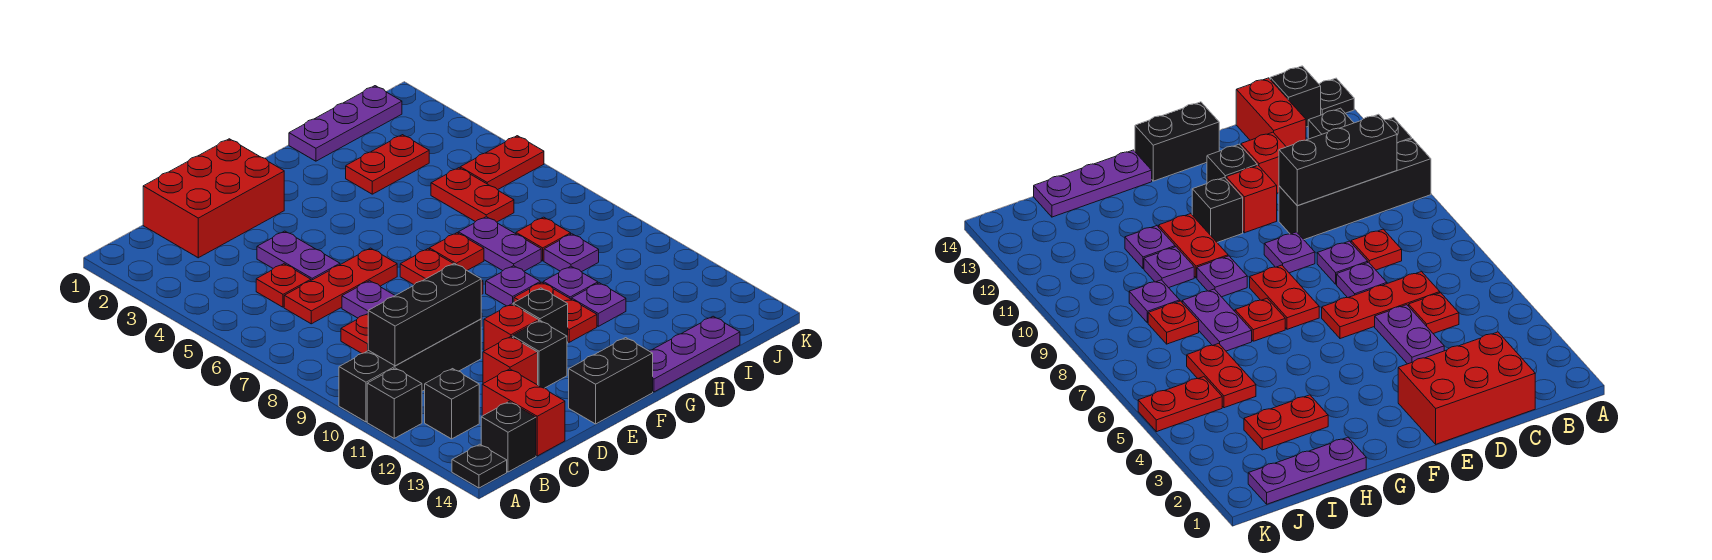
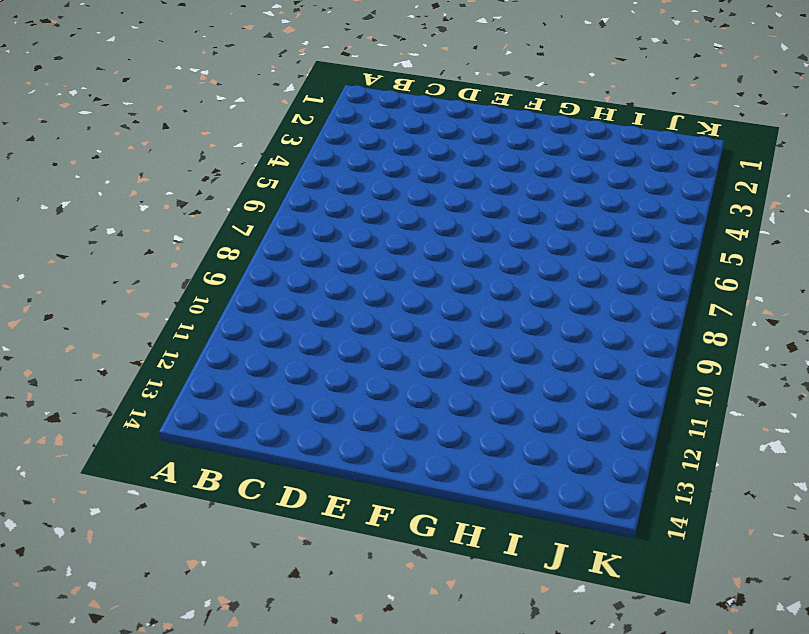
none -> black brick A10:D10 level 1
none -> black brick A11 level 1
none -> black plate A14 level 1
none -> black brick B12 level 1

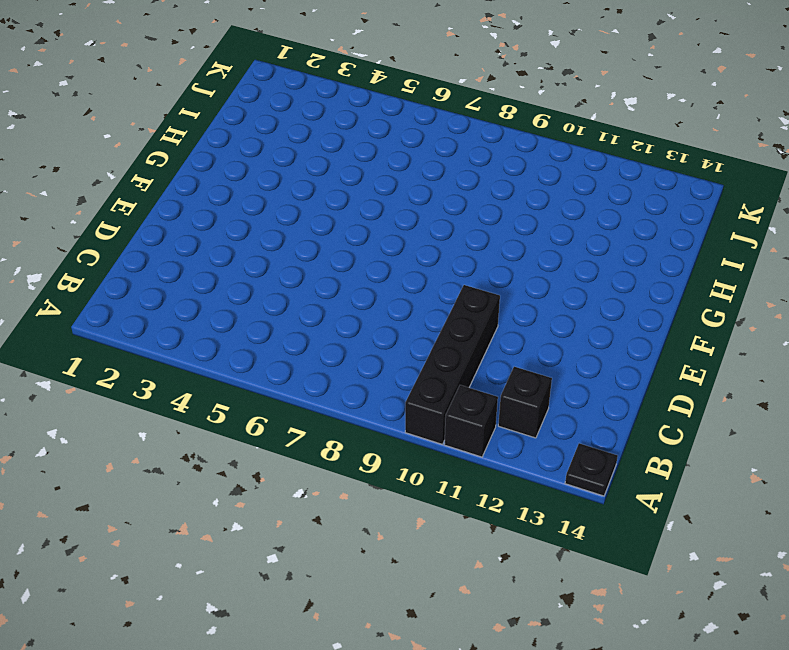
none -> black brick B14 level 1
none -> red brick C1:E2 level 1
none -> red plate C5 level 1
none -> red plate C6:E6 level 1

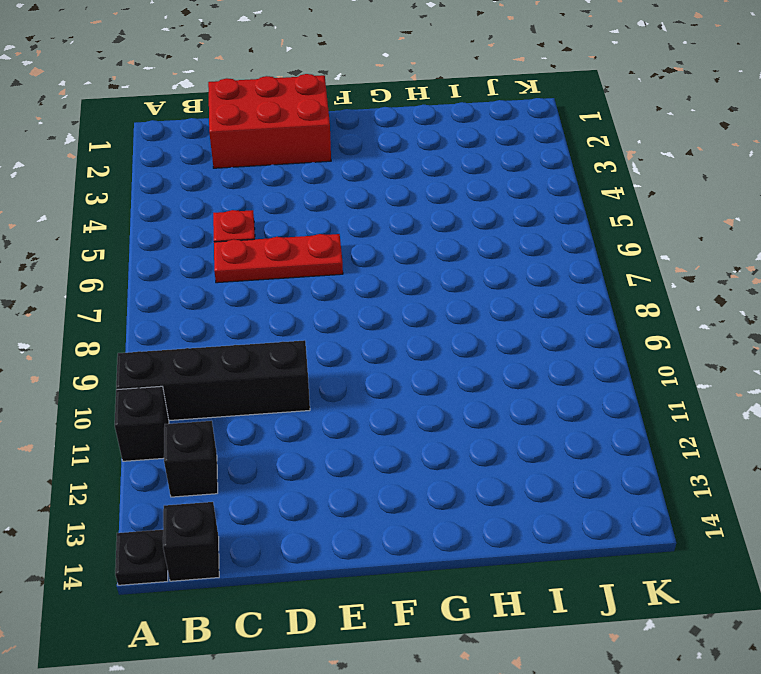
none -> red plate C8 level 1
none -> red brick C13:C14 level 1
none -> purple plate D4:D5 level 1
none -> purple plate D7 level 1

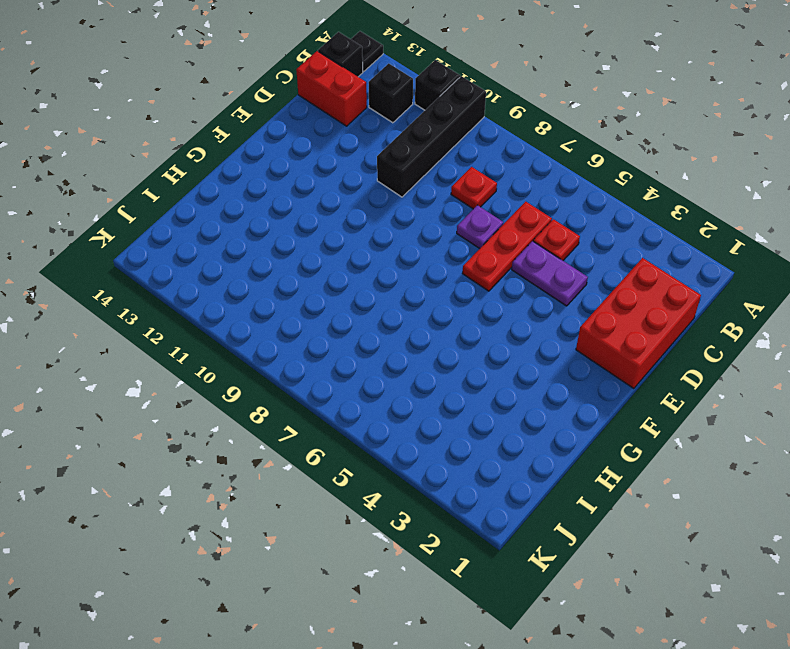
none -> purple plate D8 level 1
none -> red brick D12 level 1
none -> purple plate E9 level 1
none -> red brick E11 level 1

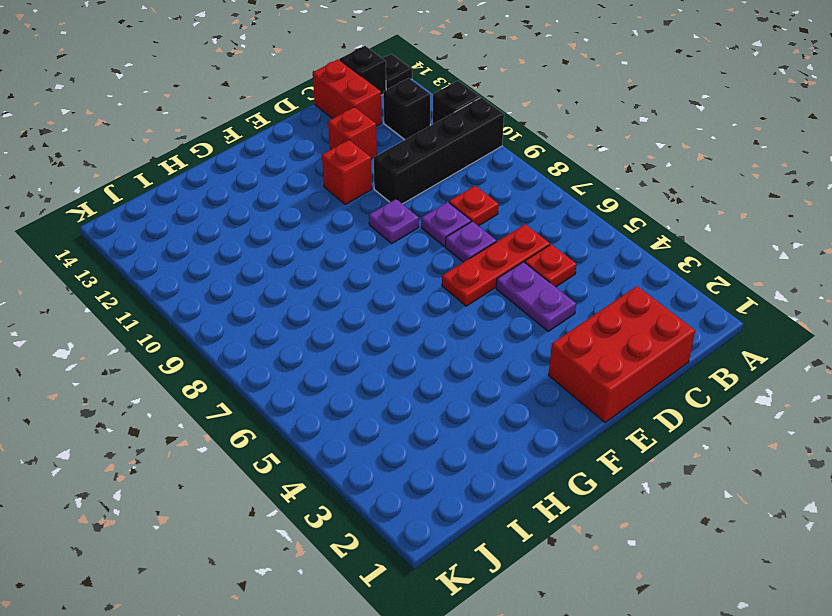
none -> black brick E12 level 1
none -> black brick E14:F14 level 1
none -> red plate F7:F8 level 1
none -> black brick F11 level 1

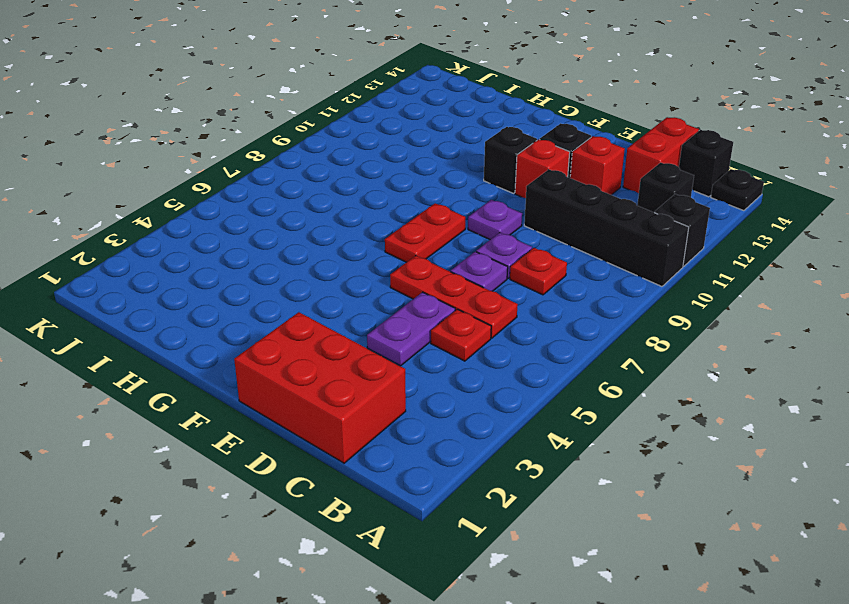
none -> black brick E14:F14 level 1
none -> red plate G7 level 1
none -> purple plate G9 level 1
none -> red plate G10:G11 level 1

